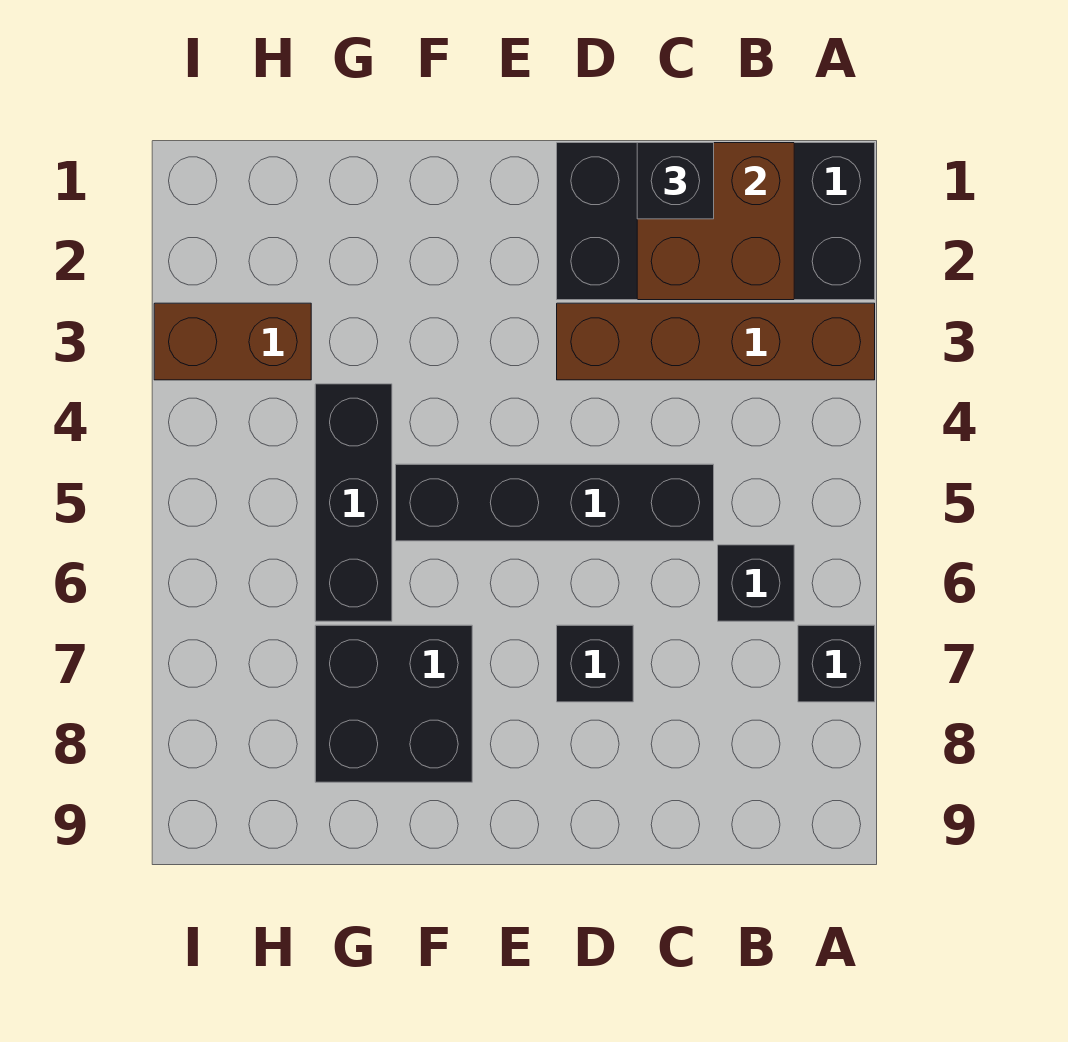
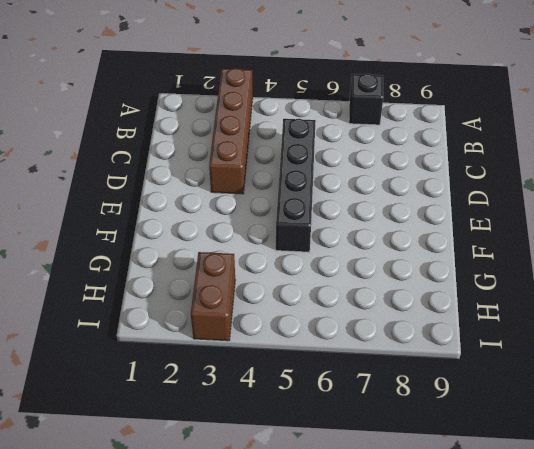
none -> black brick A1:D2 level 1
none -> black brick B6 level 1

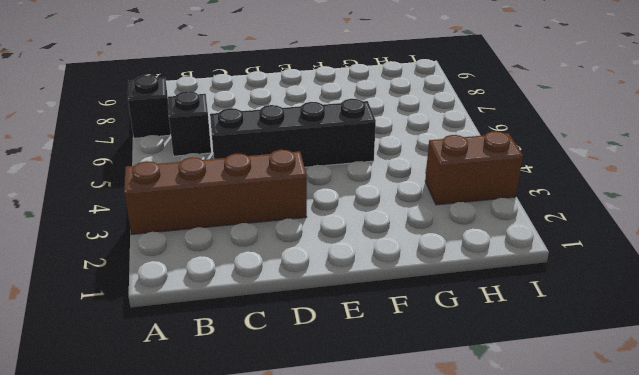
none -> black brick A1:D2 level 1
none -> black brick D7 level 1

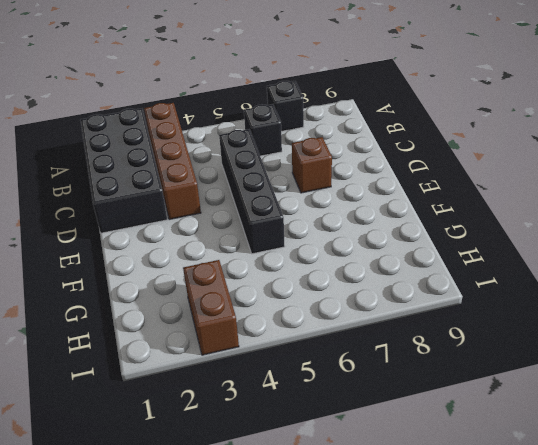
brown brick D7 level 1 -> black brick D7 level 1
none -> black brick F7:G8 level 1
none -> black brick G4:G6 level 1

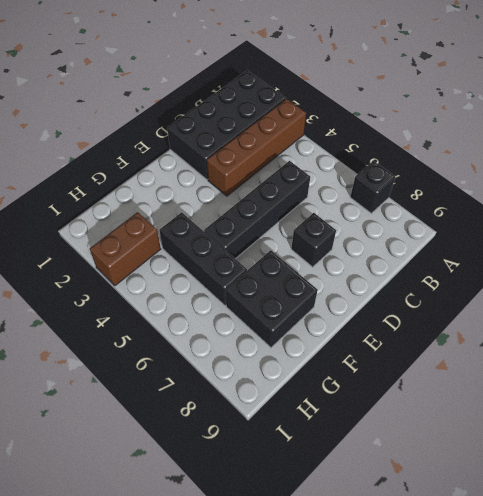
none -> black brick B6 level 1
none -> brown brick B1:C2 level 2

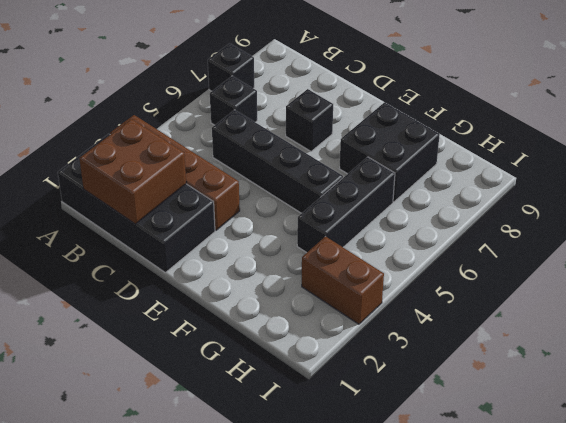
none -> black brick C1 level 3

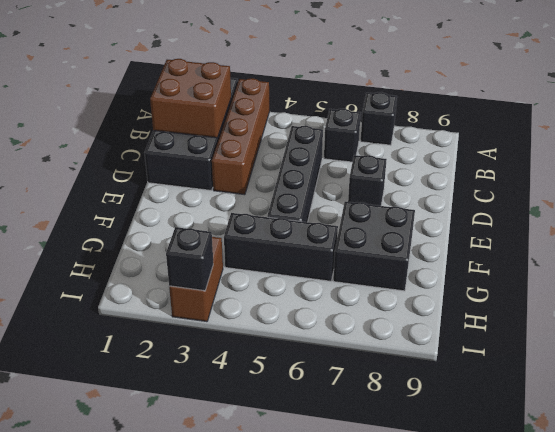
black brick I3 level 2 -> black brick C1 level 3

